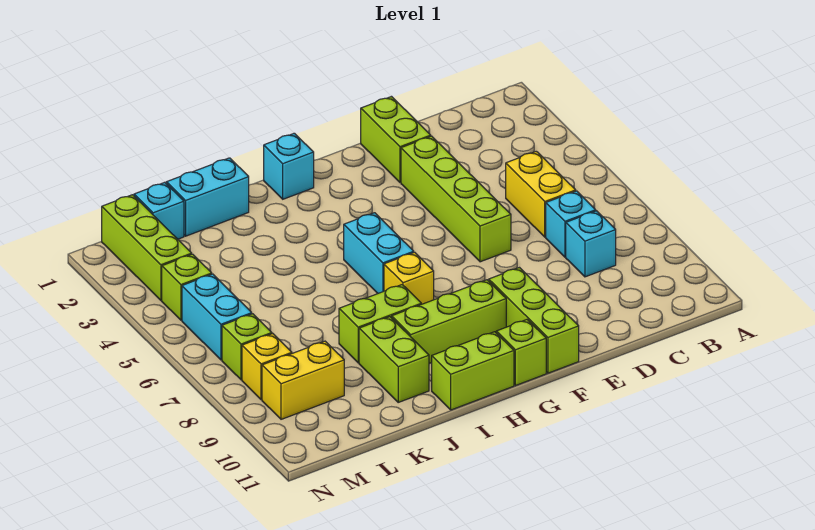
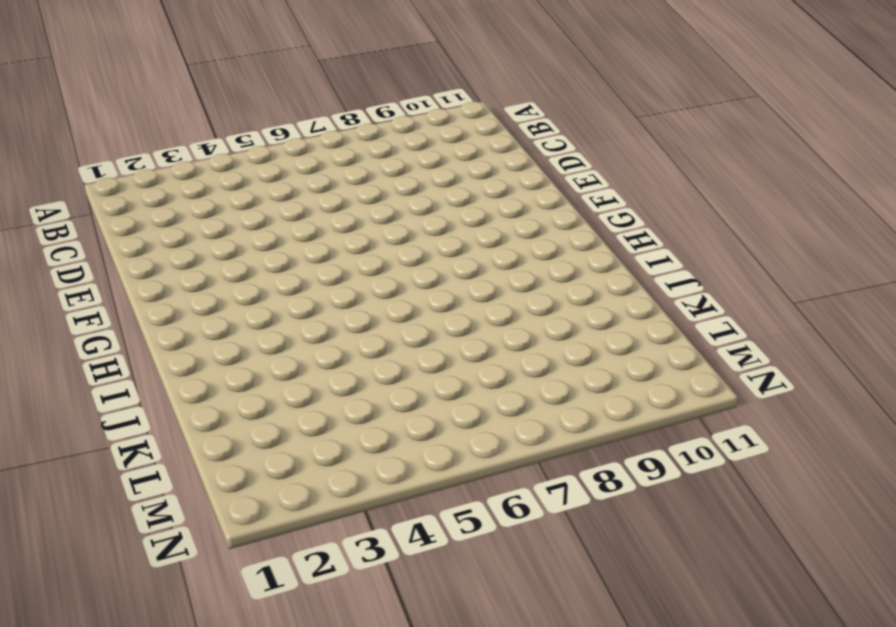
none -> yellow brick C5:C6 level 1
none -> cyan brick C7 level 1
none -> cyan brick C8 level 1

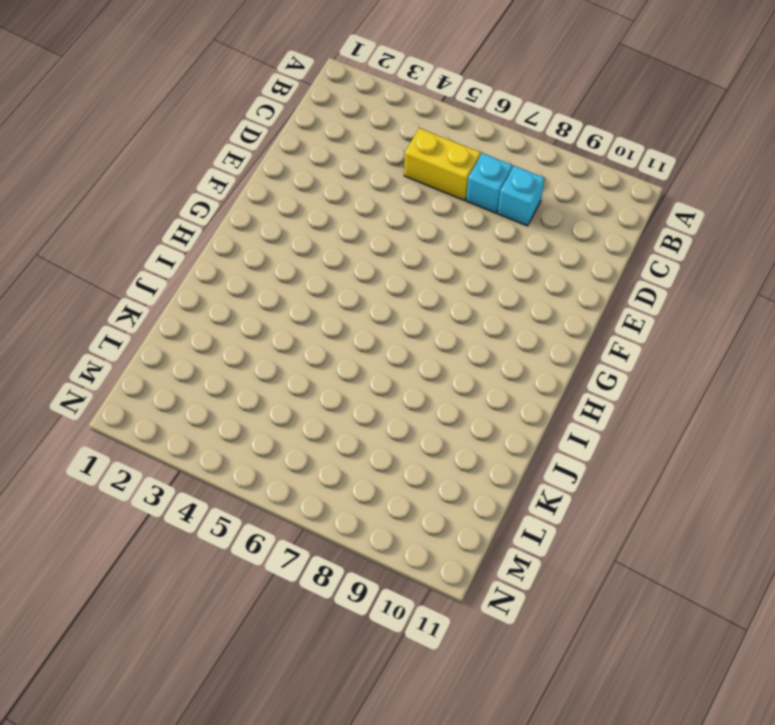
none -> lime brick E1:E2 level 1
none -> lime brick E3:E6 level 1
none -> lime brick F9:F11 level 1

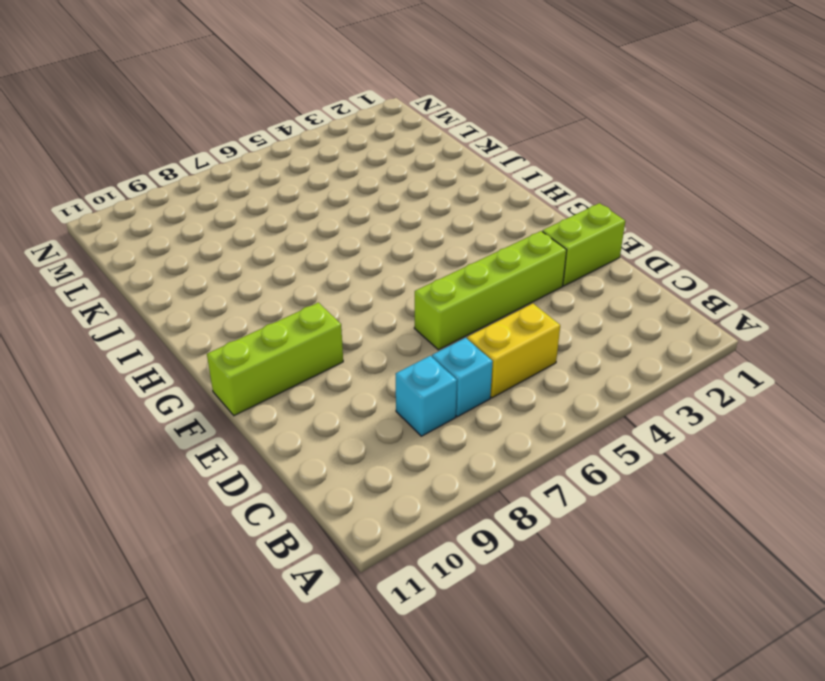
none -> lime brick G9:I9 level 1
none -> lime brick G11 level 1
none -> cyan brick H1 level 1

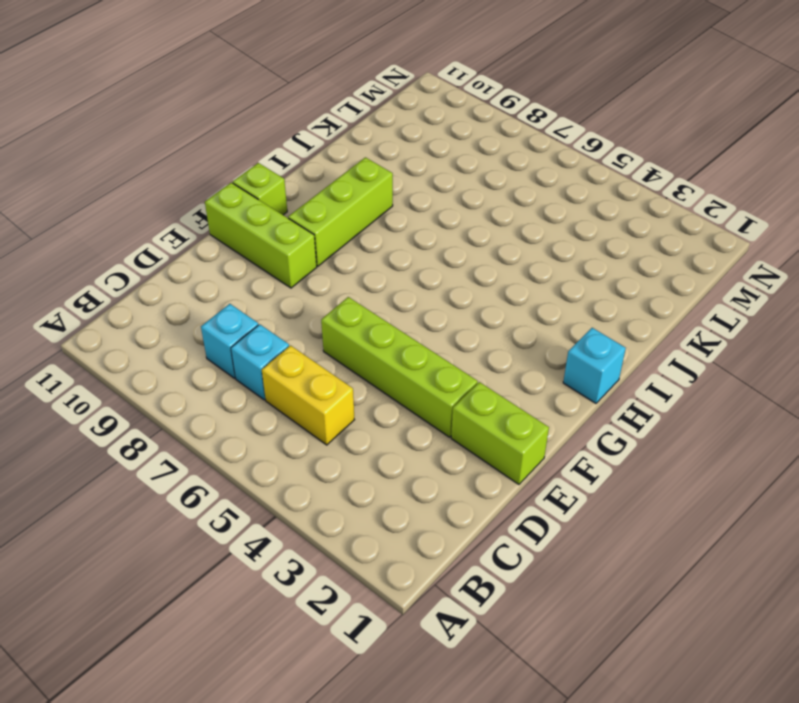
none -> cyan brick H5:H6 level 1
none -> yellow brick H7 level 1
none -> lime brick H11:I11 level 1

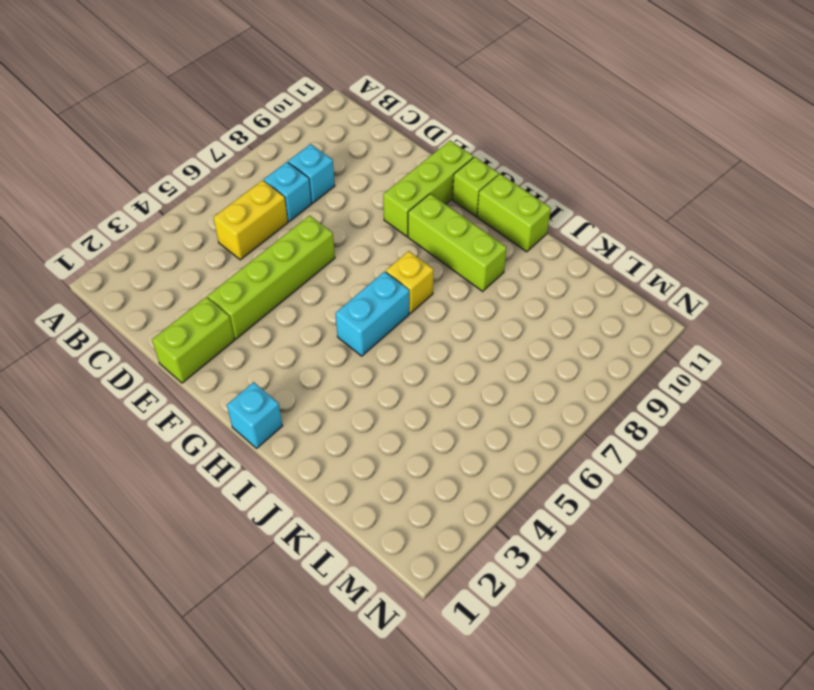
none -> lime brick I8:J8 level 1
none -> cyan brick J1:K1 level 1
none -> lime brick J9:J10 level 1

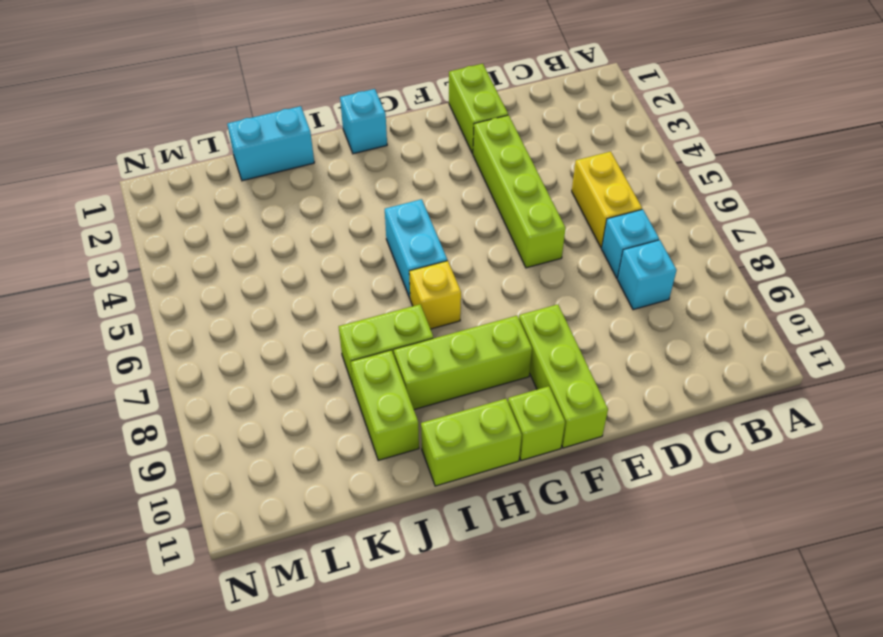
none -> cyan brick L1 level 1
none -> yellow brick L9:M9 level 1
none -> lime brick M1:M3 level 1

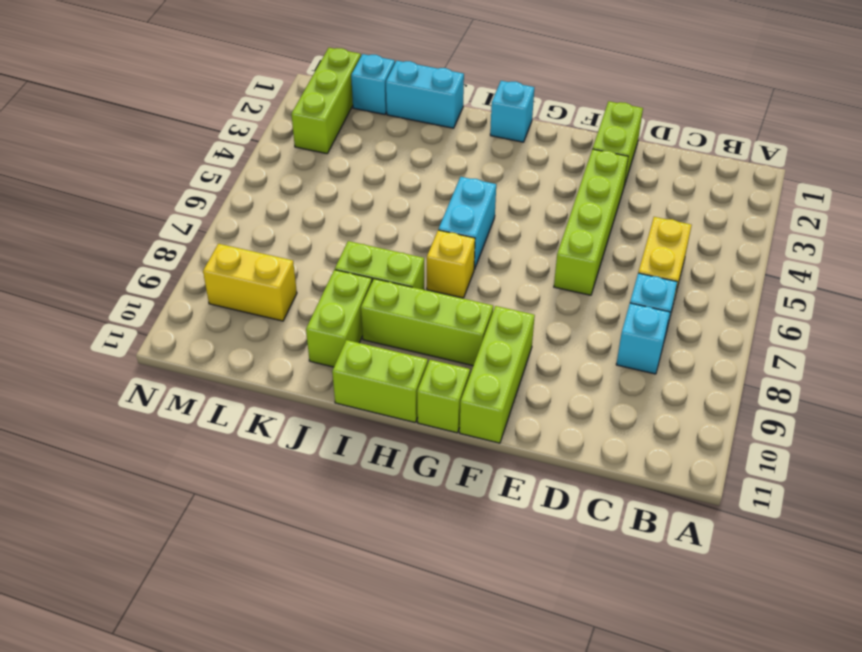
none -> lime brick M4 level 1
none -> cyan brick M5:M6 level 1
none -> lime brick M7 level 1

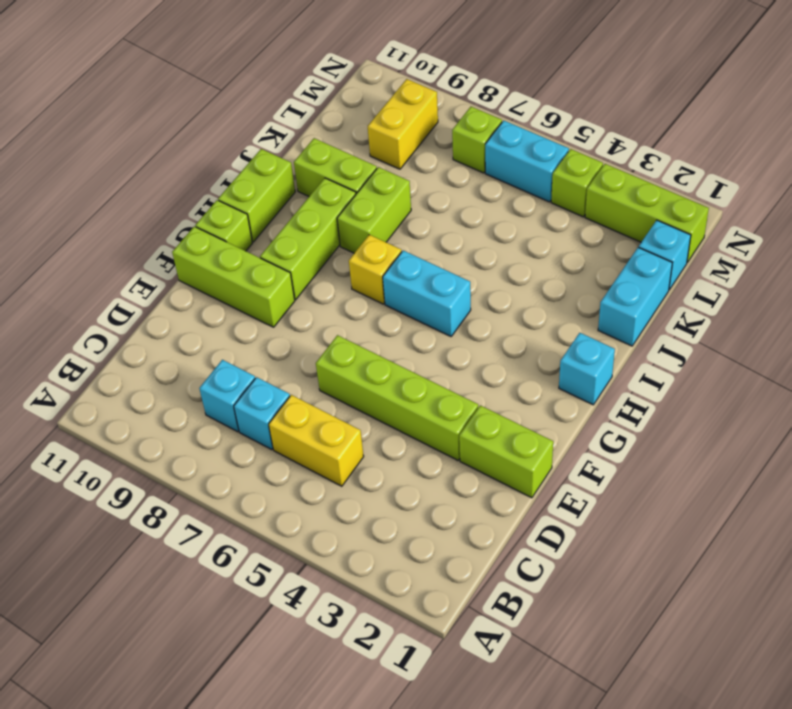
none -> yellow brick M8 level 1

